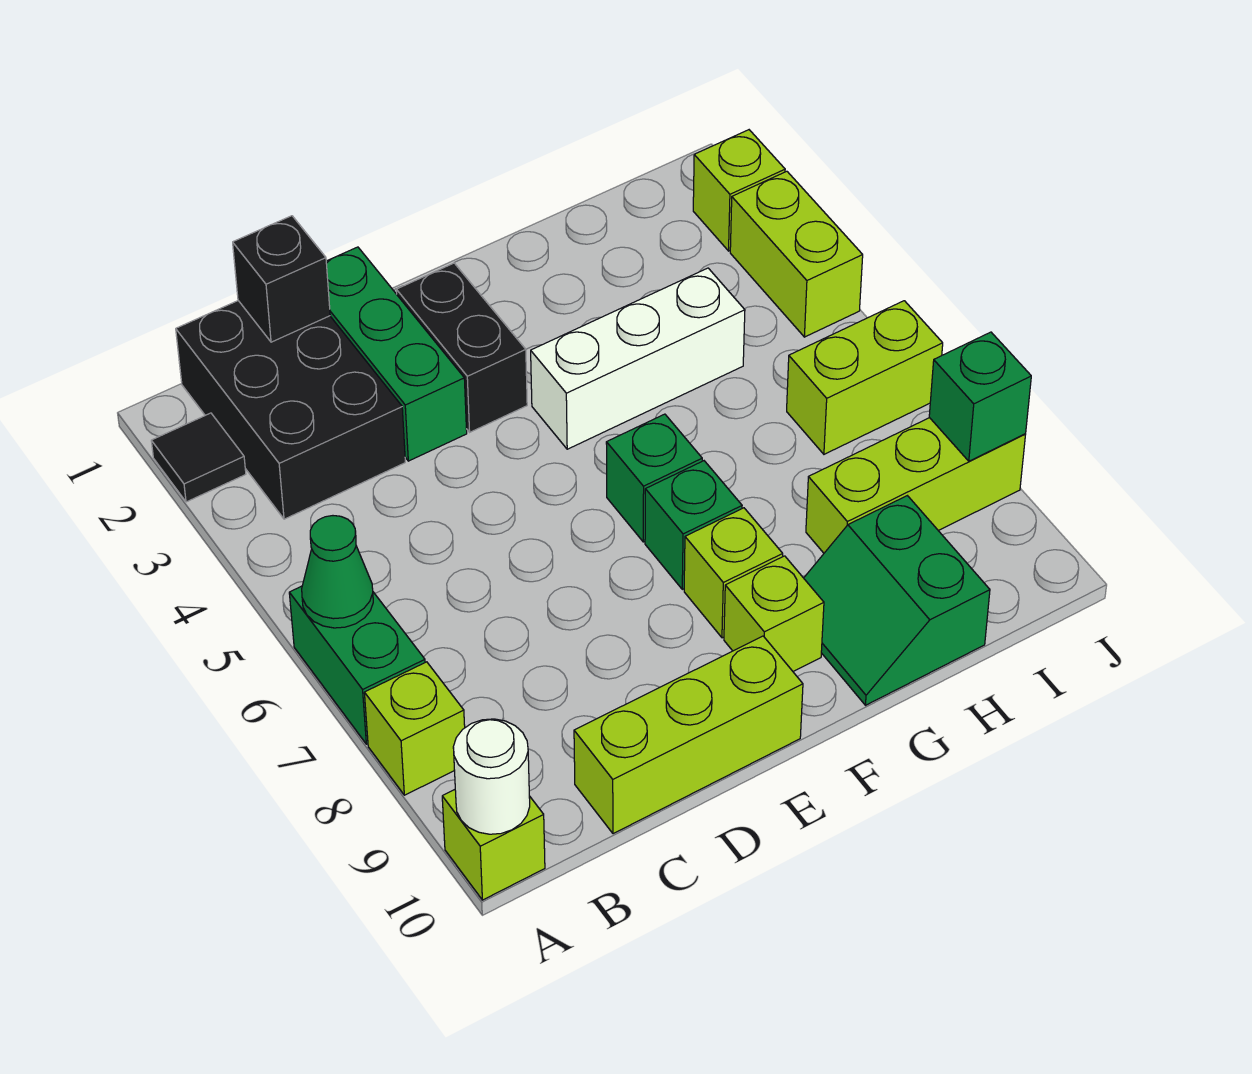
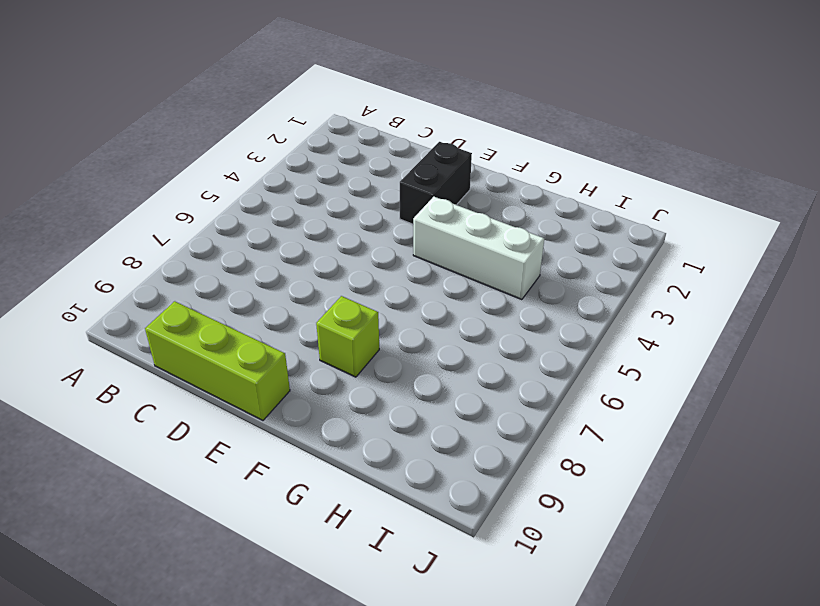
none -> black tile A2 level 1
none -> green brick A6:A7 level 1
none -> lime brick A8 level 1

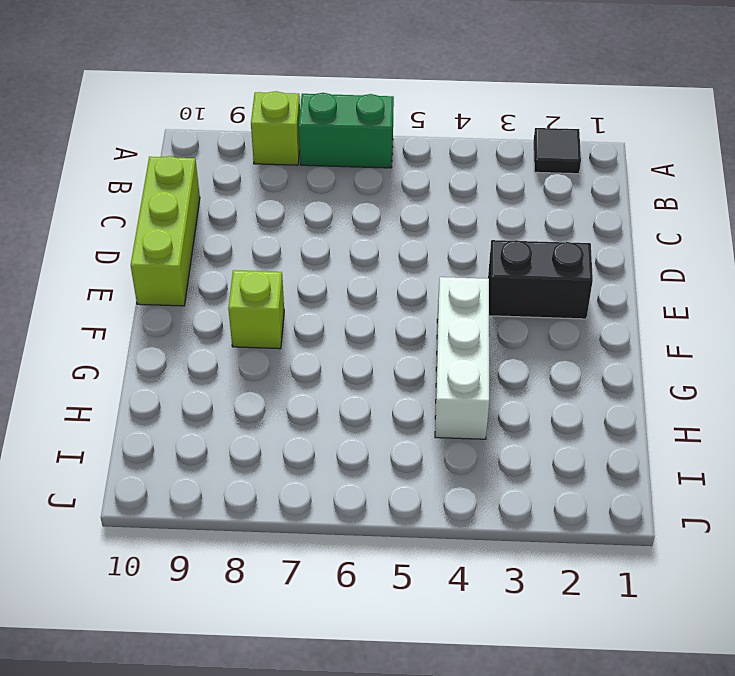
none -> lime brick A10 level 1
none -> black brick B1:C3 level 1
none -> green brick D1:D3 level 1

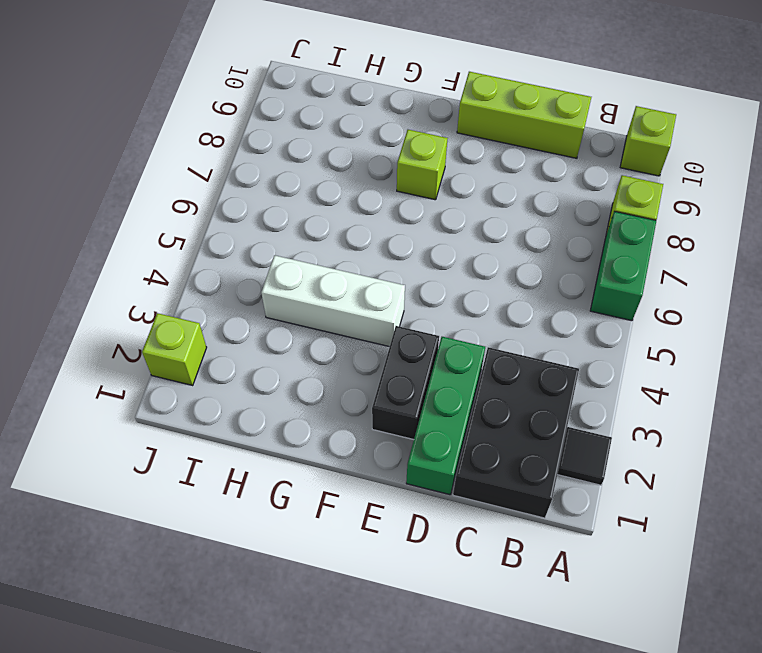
none -> green brick F6 level 1
none -> green brick F7 level 1
none -> lime brick F9 level 1

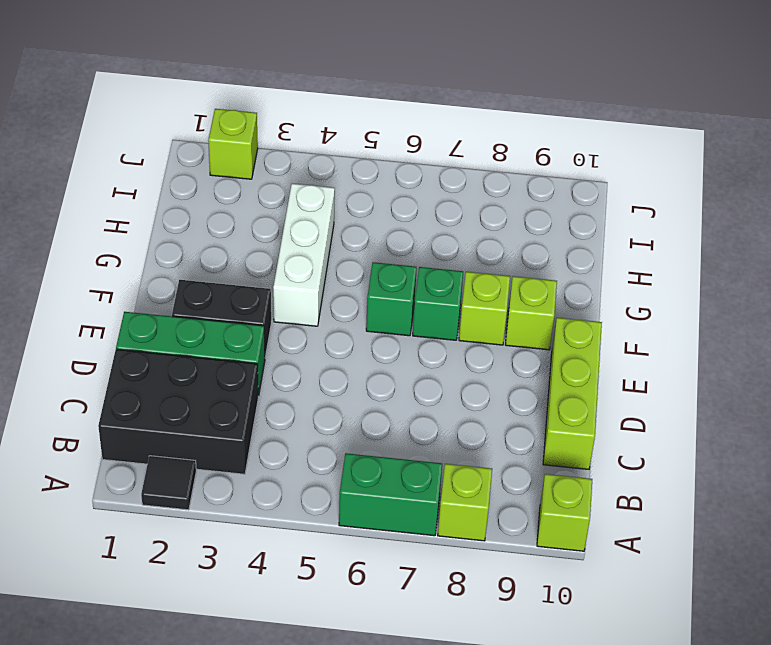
none -> green slope G9:H10 level 1 top H
none -> lime brick H8:J8 level 1
none -> lime brick I6:J6 level 1

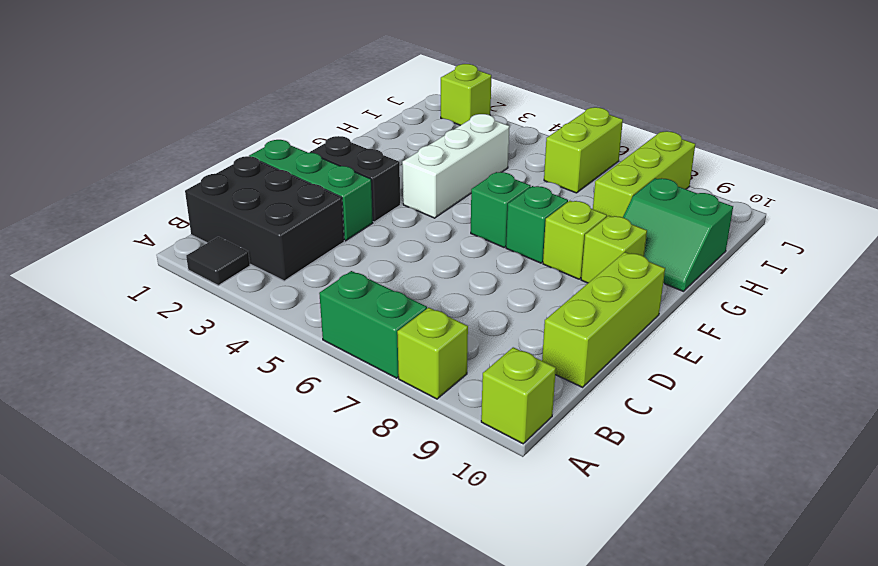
none -> lime brick J3:J4 level 1
none -> green cone A6 level 2
none -> white round brick A10 level 2

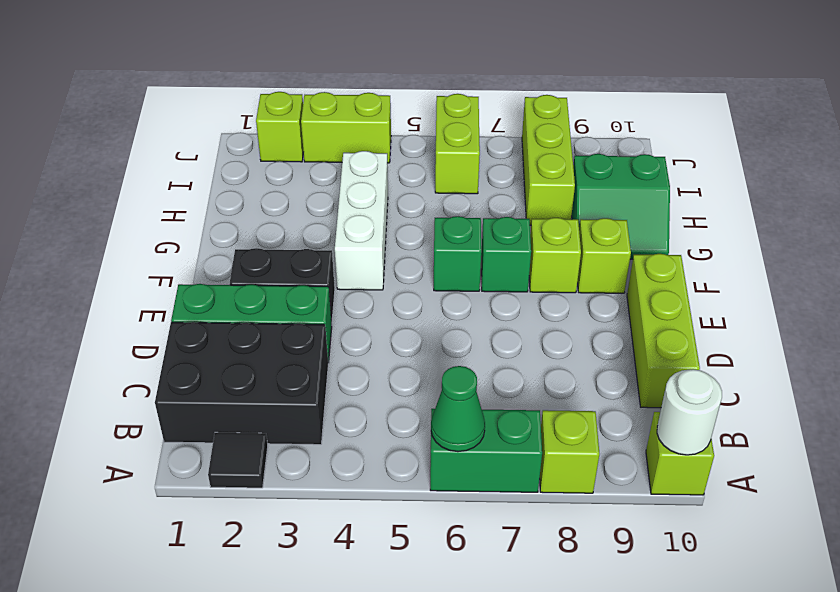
none -> black brick C1 level 2
none -> green brick J8 level 2

